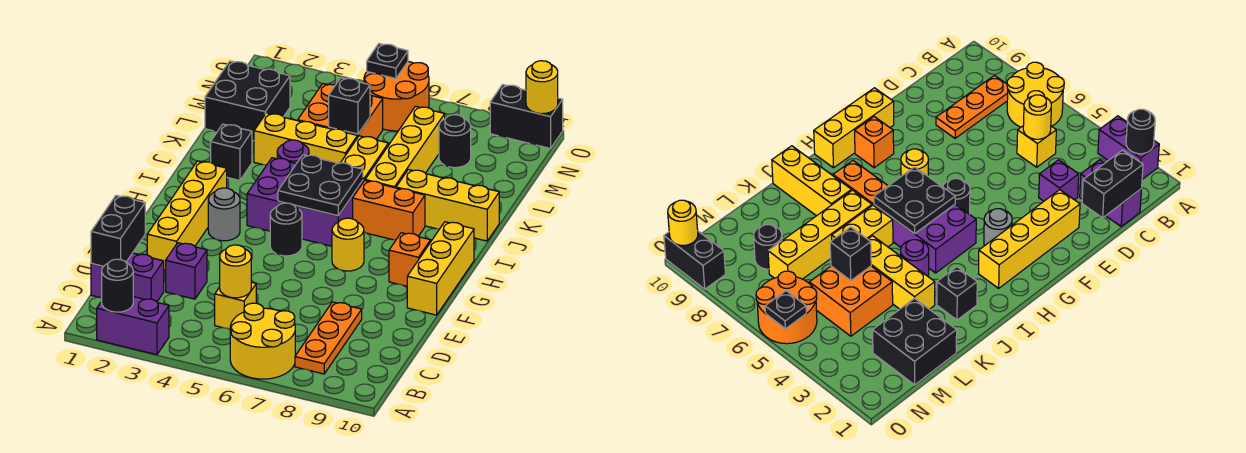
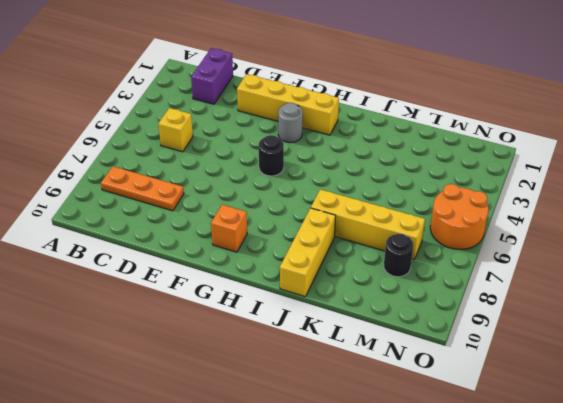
none -> purple brick A2:A3 level 1
none -> yellow round brick A6:B7 level 1
none -> purple brick D3 level 1
none -> yellow brick F10:H10 level 1

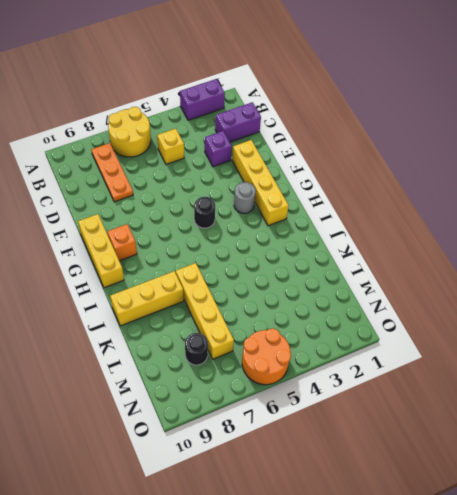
none -> yellow round brick G7 level 1
none -> purple brick H4:I6 level 1
none -> orange brick I7:I8 level 1
none -> black brick J2 level 1

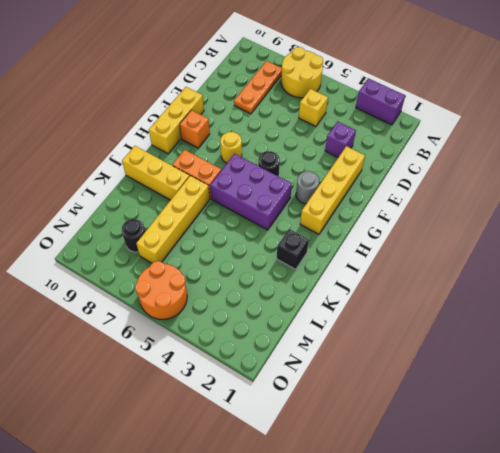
none -> purple brick C1:C2 level 1
none -> purple round brick J4 level 1
none -> yellow brick J6:K6 level 1
none -> yellow brick K3:K5 level 1

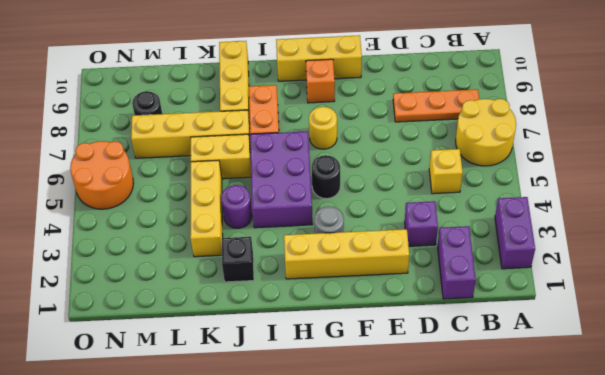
none -> black brick L1:M2 level 1
none -> orange brick L4:M5 level 1
none -> black brick O9:O10 level 1
none -> black round brick A2 level 2

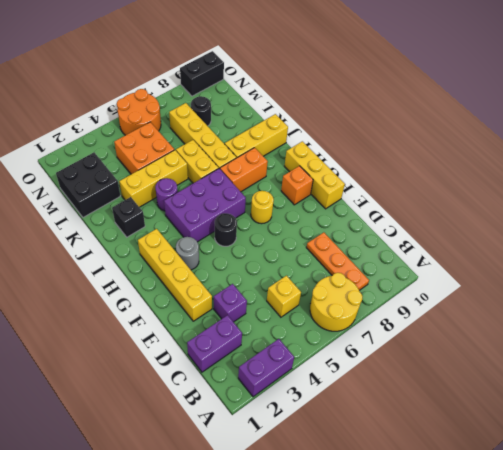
none -> black round brick A2 level 2
none -> black brick C1:D1 level 2
none -> yellow round brick C5 level 2
none -> black plate H5:I6 level 2

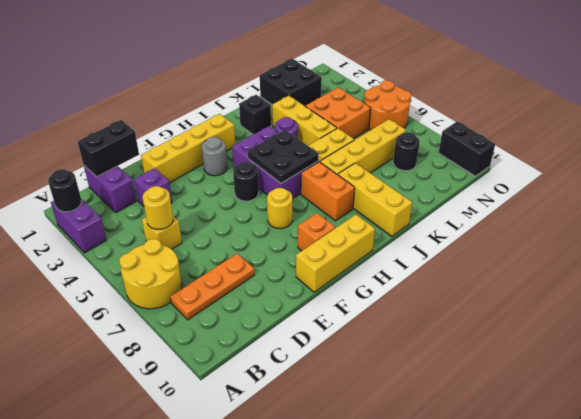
none -> black brick L5 level 2
none -> black plate O5 level 2
none -> yellow round brick O10 level 2

